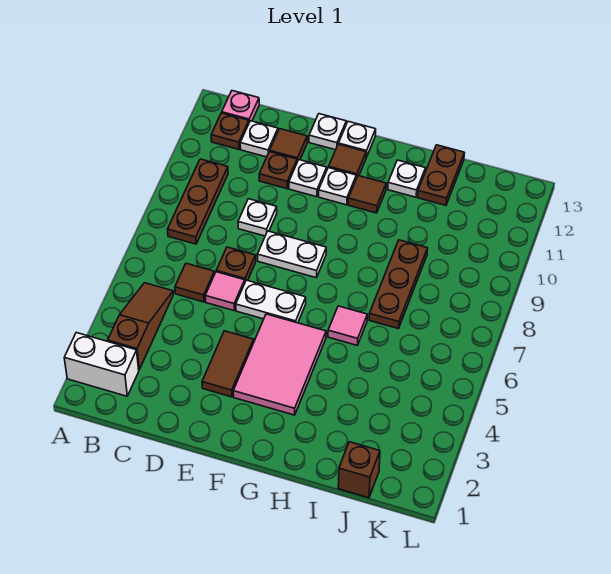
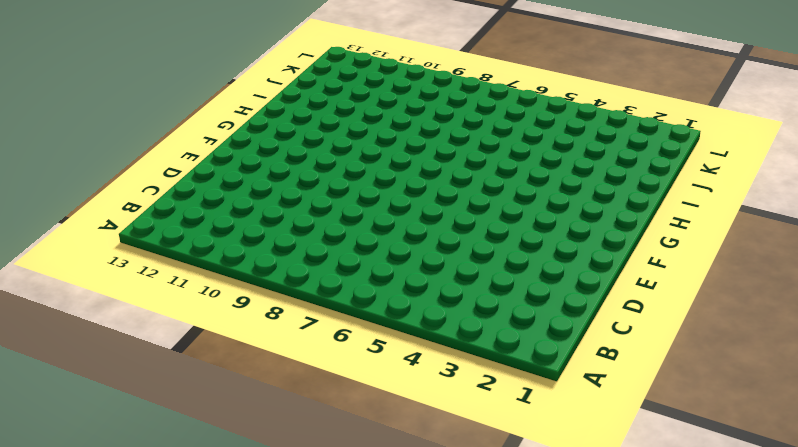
none -> white brick A2:B2 level 1
none -> brown slope B3:B5 level 1 top 3
none -> brown plate B8:B10 level 1

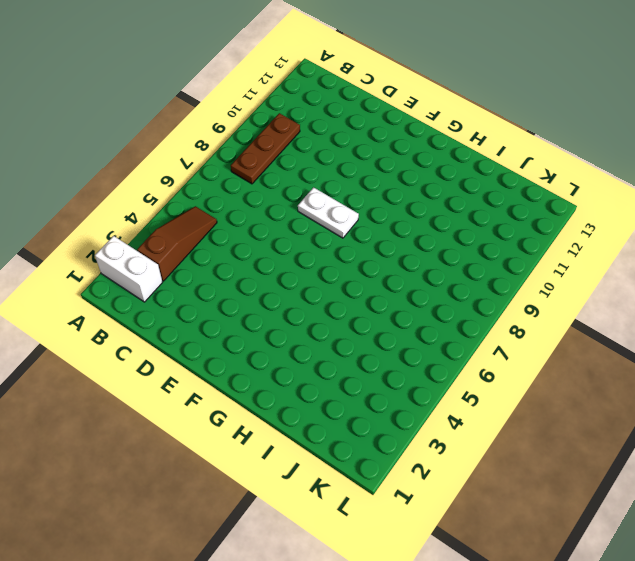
none -> brown plate B12 level 1
none -> pink plate B13 level 1
none -> brown tile C6 level 1

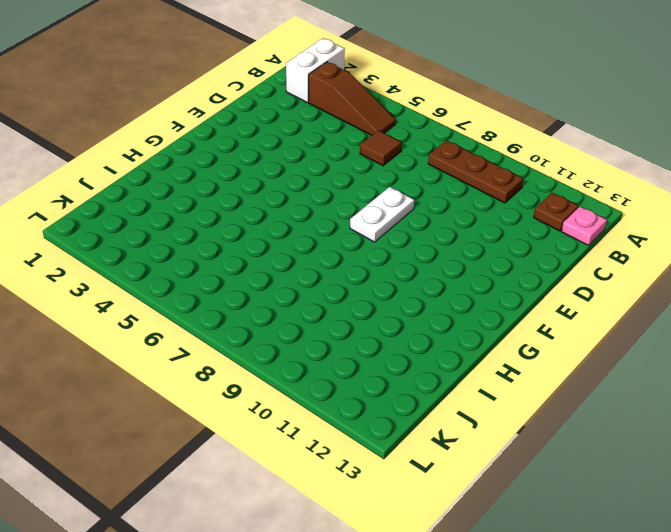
none -> white plate C12 level 1
none -> pink tile D6 level 1
none -> brown plate D7 level 1

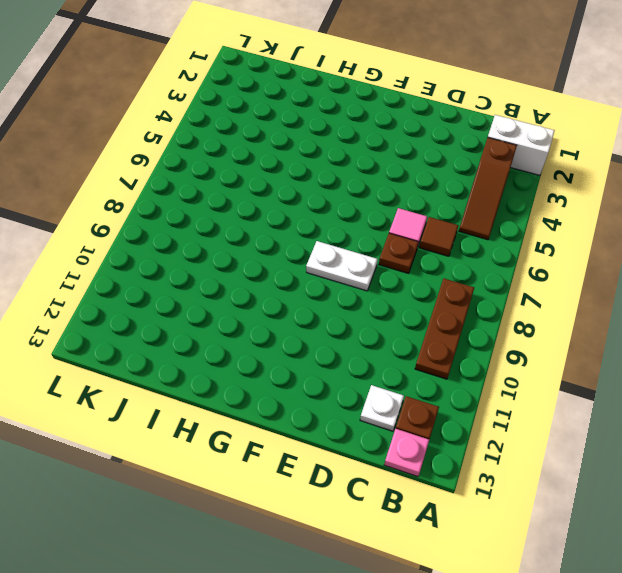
none -> white plate D9 level 1
none -> brown plate D11 level 1
none -> brown tile D12 level 1

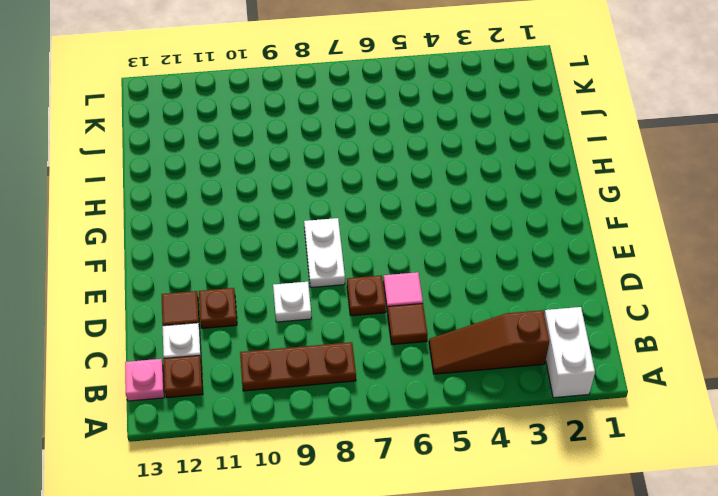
none -> brown tile E3:E4 level 1
none -> white plate E6:F6 level 1
none -> white plate E11 level 1

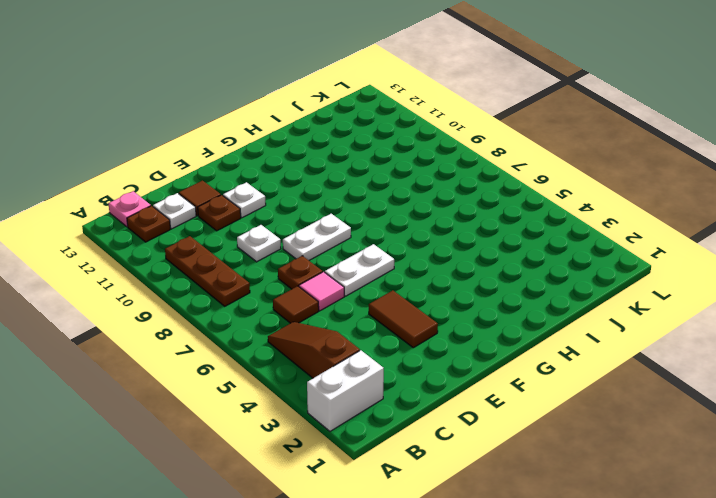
none -> white plate E13 level 1
none -> pink tile F3:G5 level 1
none -> white plate F11 level 1

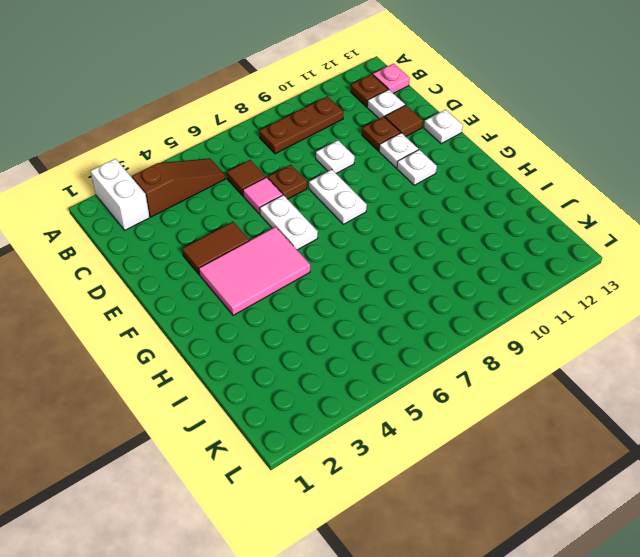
none -> brown tile F12 level 1
none -> white plate F13 level 1
none -> brown tile G11 level 1

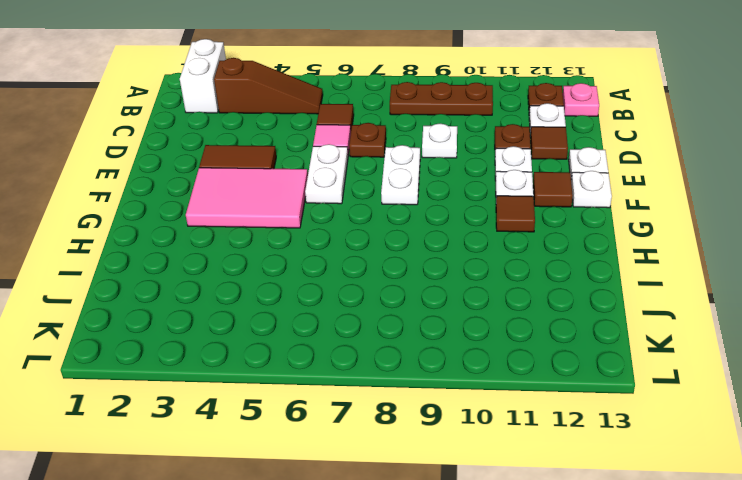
none -> pink tile H6 level 1
none -> white plate H12 level 1
none -> brown plate I7:I9 level 1

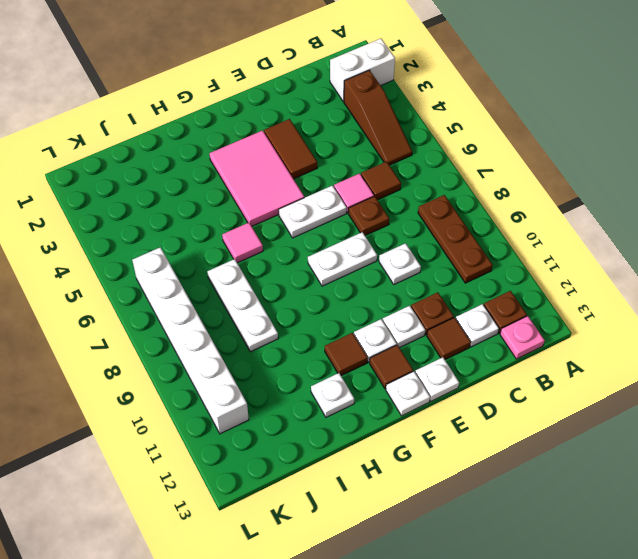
white plate I7:I9 level 1 -> brown plate I7:I9 level 1
white brick K6:K11 level 1 -> none
none -> brown plate I12:I13 level 1
none -> brown brick J1 level 1

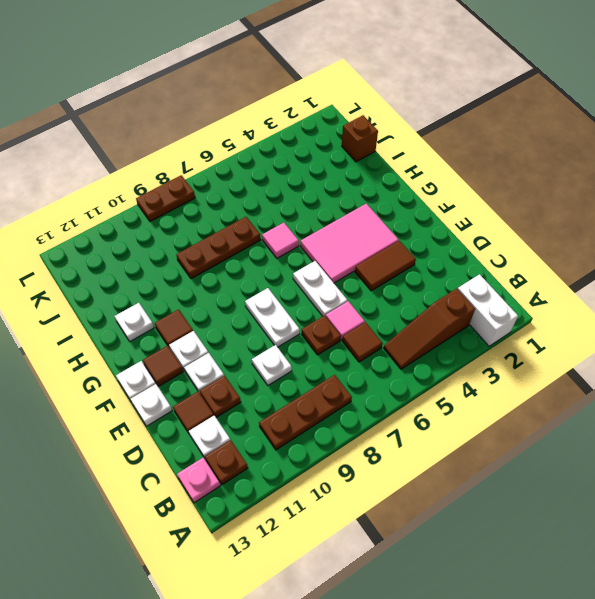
brown plate L8:L9 level 1 -> brown plate I12:I13 level 1

